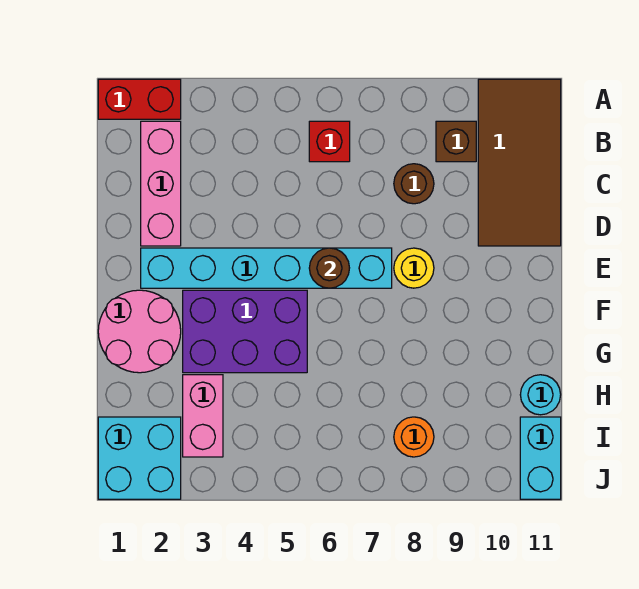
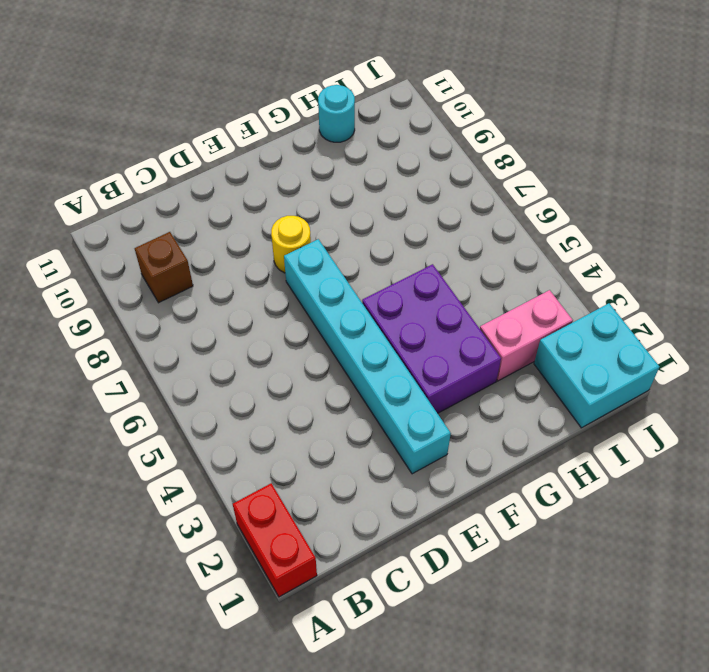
none -> brown tile A10:D11 level 1
none -> pink brick B2:D2 level 1
none -> red brick B6 level 1

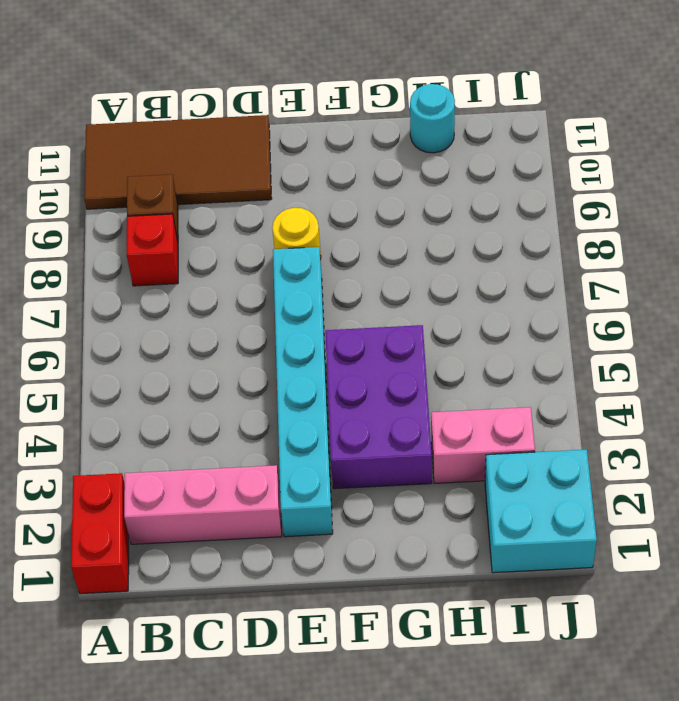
red brick B8 level 1 -> red brick B6 level 1
none -> brown round brick C8 level 1
none -> pink round brick F1:G2 level 1
none -> orange round brick I8 level 1

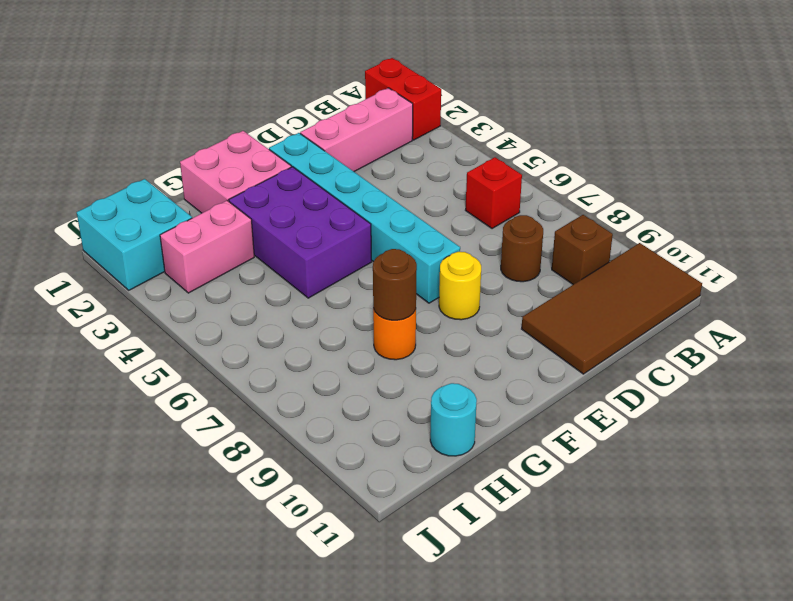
pink brick F1:G2 level 1 -> pink round brick F1:G2 level 1
orange round brick G8 level 1 -> orange round brick I8 level 1
brown round brick G8 level 2 -> brown round brick E6 level 2
none -> cyan brick I11:J11 level 1

